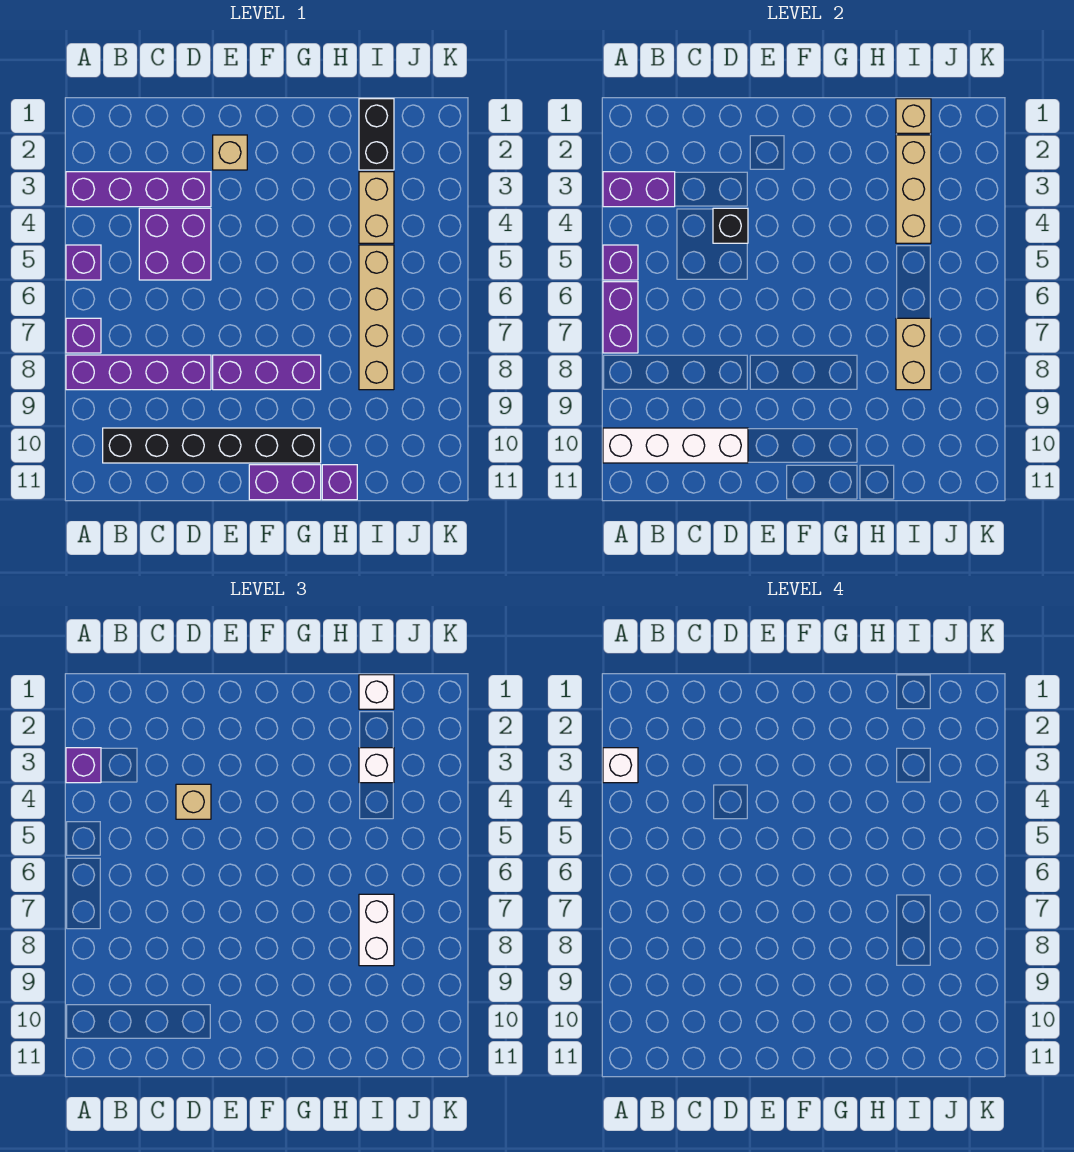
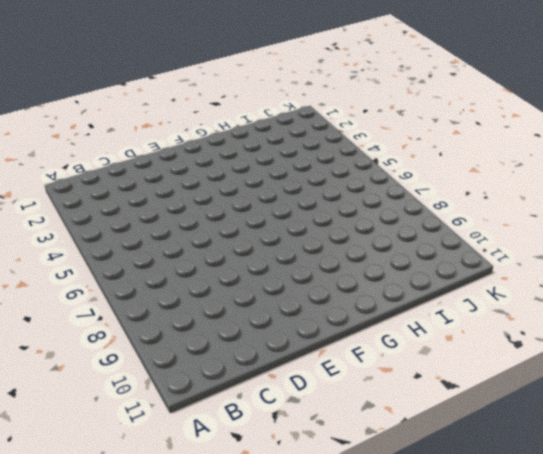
none -> purple brick A3:D3 level 1
none -> purple brick A5 level 1
none -> purple brick A7 level 1

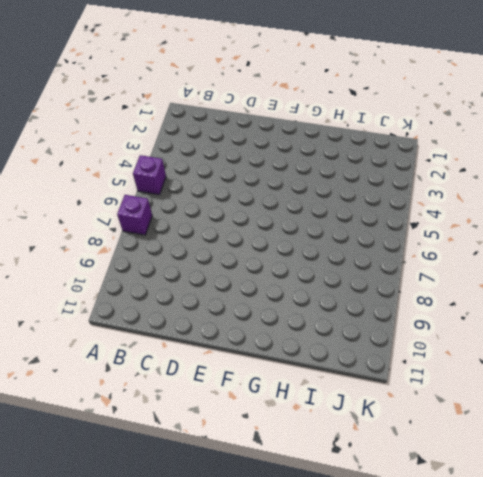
none -> purple brick A3:D3 level 1
none -> purple brick A8:D8 level 1
none -> black brick B10:G10 level 1

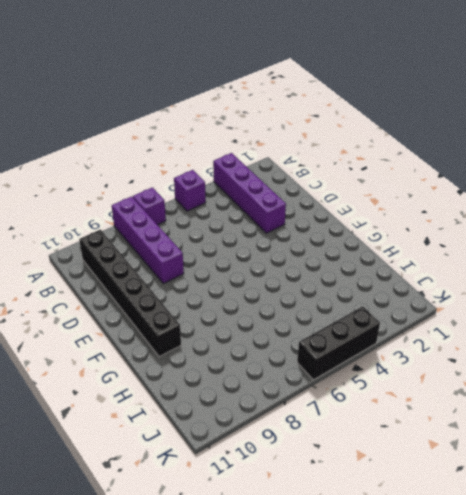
black brick K4:K6 level 1 -> none
none -> purple brick C4:D5 level 1
none -> tan brick E2 level 1
none -> purple brick E8:G8 level 1

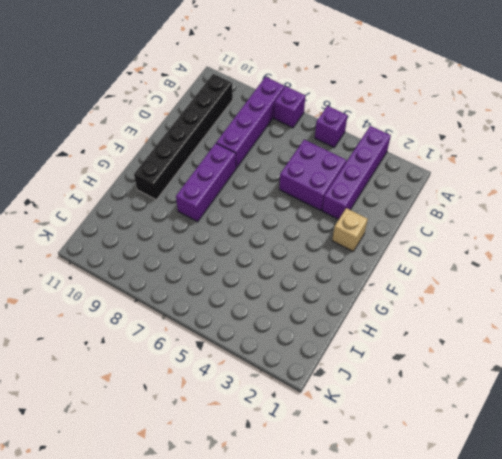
none -> purple brick F11:G11 level 1
none -> purple brick H11 level 1
none -> black brick I1:I2 level 1

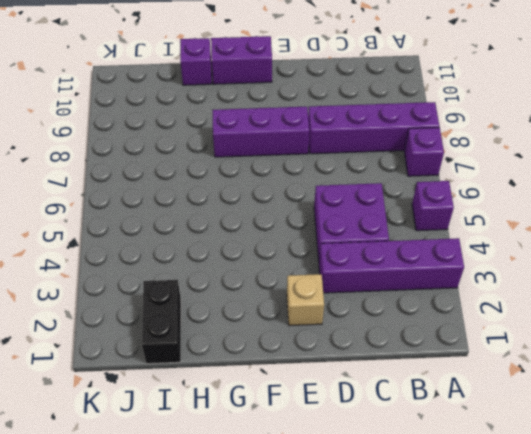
none -> black brick B10:G10 level 1
none -> tan brick I3:I4 level 1
none -> tan brick I5:I8 level 1

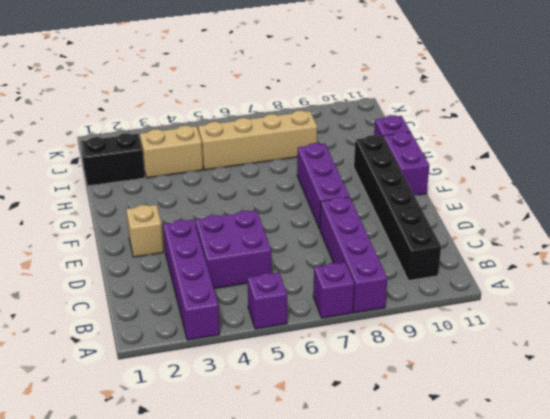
none -> purple brick A3:B3 level 2
none -> purple brick A5 level 2
none -> purple brick A6:A7 level 2

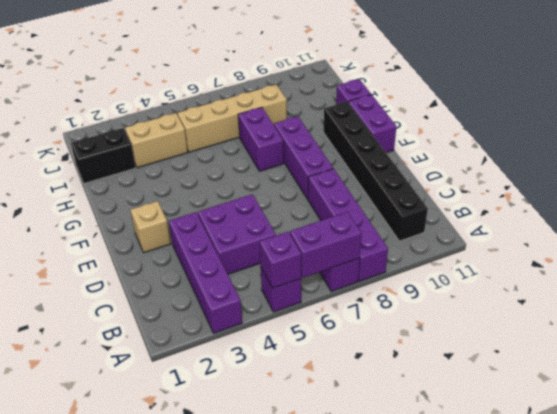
purple brick G7:H7 level 1 -> purple brick A3:B3 level 2
none -> white brick A10:D10 level 2
none -> black brick D4 level 2
none -> tan brick I1 level 2

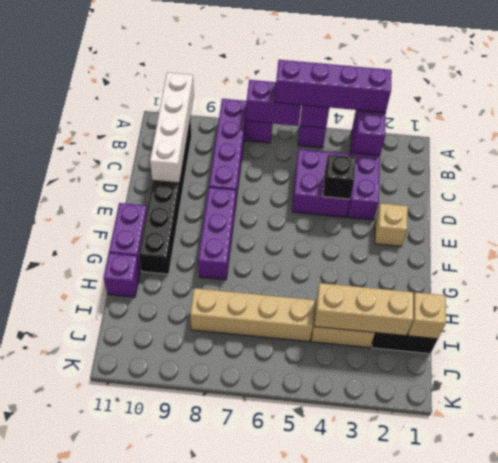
purple brick A3:A6 level 3 -> purple brick A3 level 3
none -> tan brick I7:I8 level 2
none -> tan brick D4 level 3
none -> white brick I1 level 3

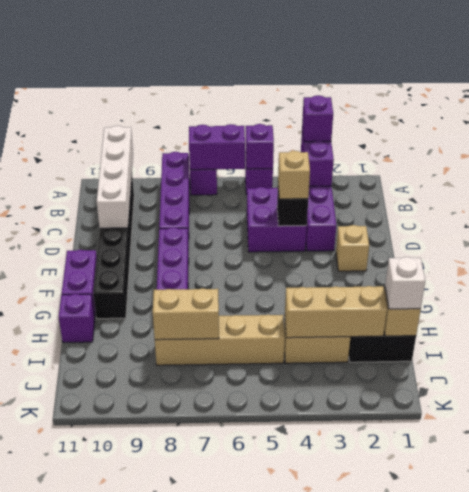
none -> white brick I3 level 3
none -> white brick I7:I8 level 3
none -> white brick A3 level 4

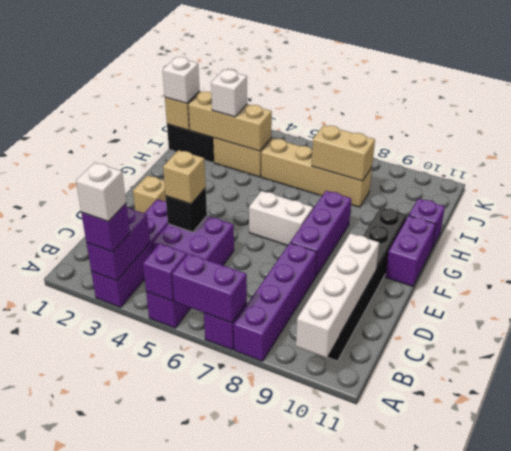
white brick F6:F7 level 1 -> white brick I7:I8 level 3

